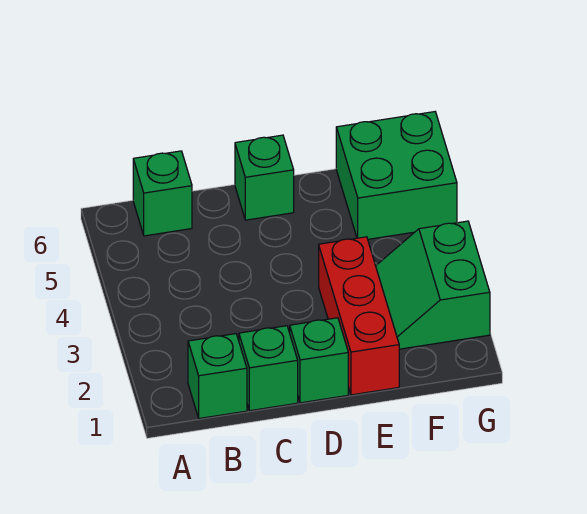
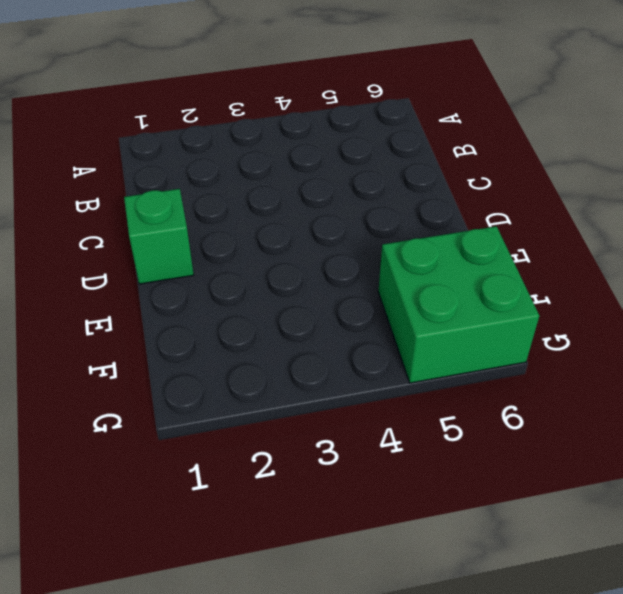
none -> green brick B1 level 1
none -> green brick B6 level 1

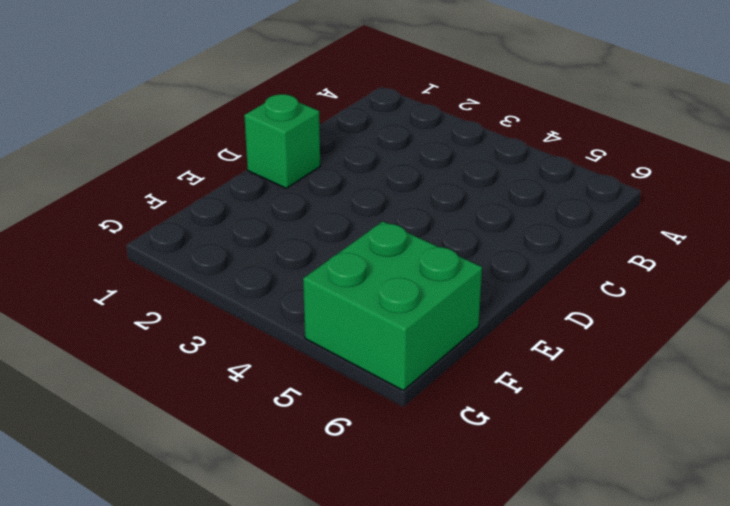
none -> green brick B1 level 1
none -> green brick B6 level 1

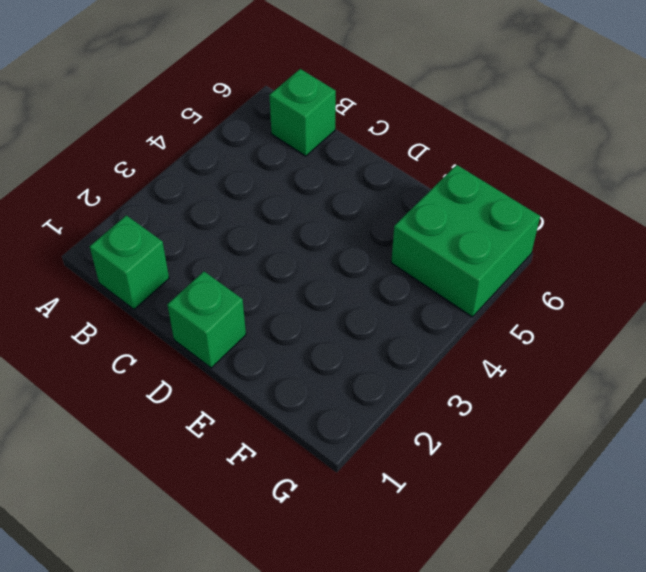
none -> green brick C1 level 1
none -> green brick D6 level 1

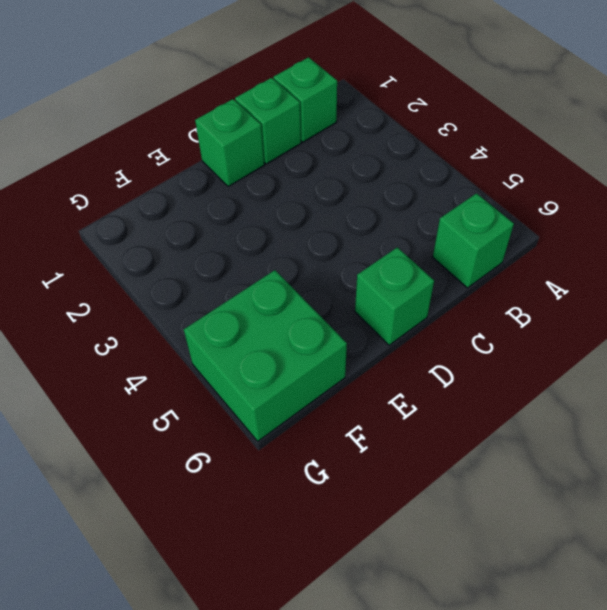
none -> red brick E1:E3 level 1
none -> green slope F2:G3 level 1 top G

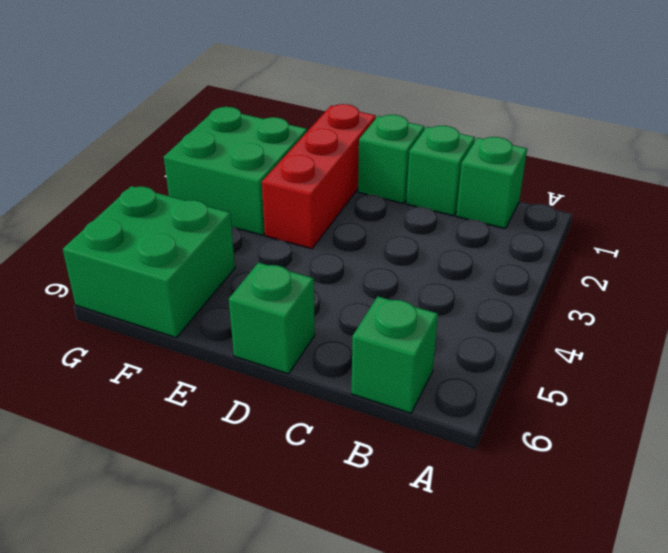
green brick F2:G3 level 1 -> green slope F2:G3 level 1 top G

